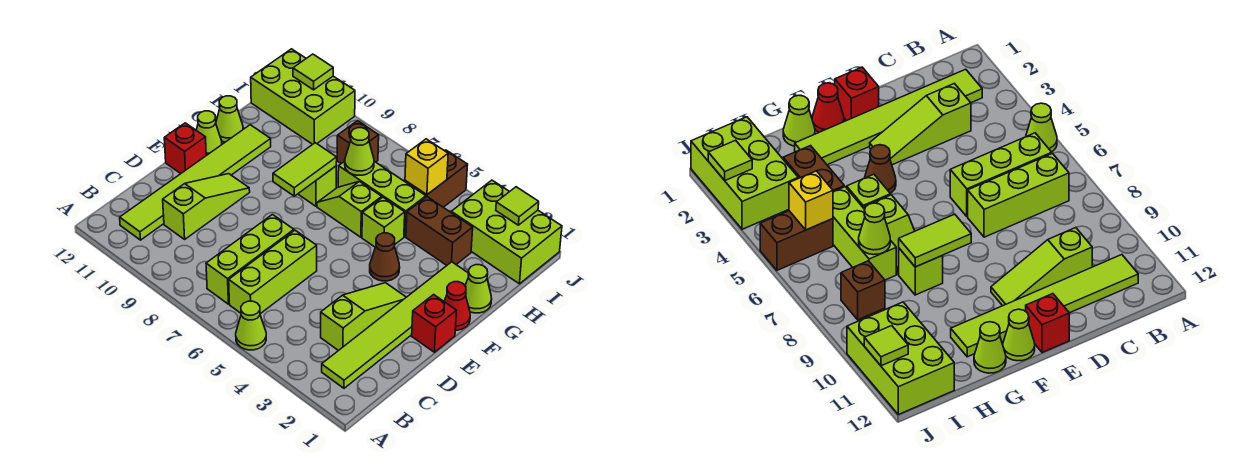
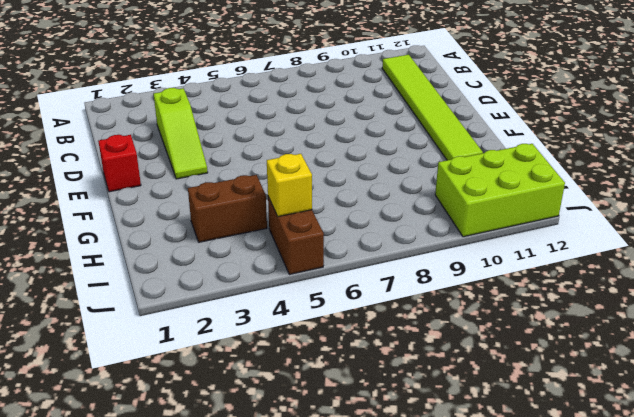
none -> lime cone A5 level 1
none -> lime tile B2:G2 level 1
none -> lime brick B6:D6 level 1

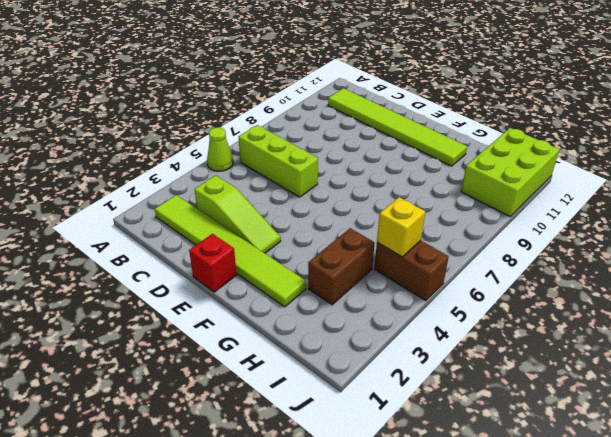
none -> lime brick B7:D7 level 1
none -> lime slope C10:E10 level 1 top C
none -> red brick E12 level 1

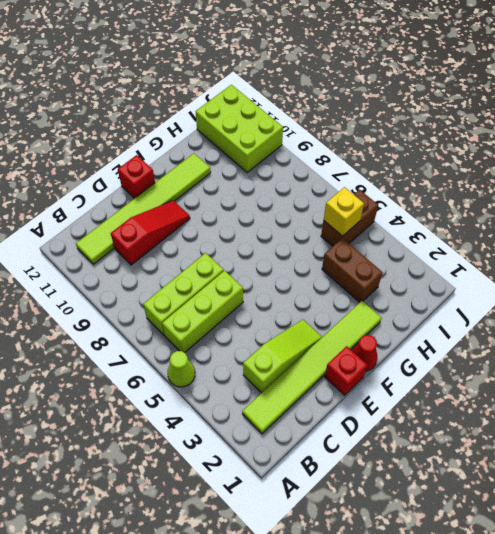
red slope C10:E10 level 1 top C -> lime slope C10:E10 level 1 top C
none -> brown cone F4 level 1
none -> lime cone F12 level 1
none -> lime cone G1 level 1

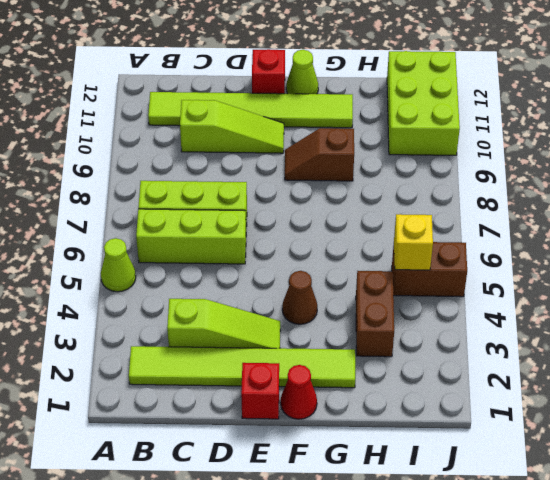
brown slope F9:G9 level 1 top G -> none
none -> lime cone G1 level 1
none -> lime brick G5 level 1
none -> lime slope G6:G7 level 1 top 6

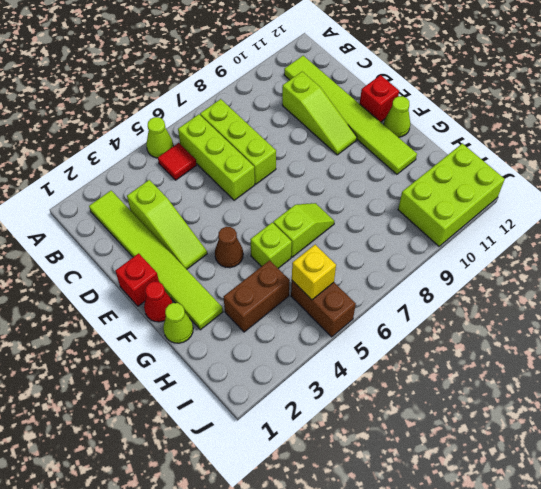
red tile B5 level 1 -> none
none -> lime brick G8 level 1
none -> lime cone G12 level 1
none -> lime brick H5:H7 level 1

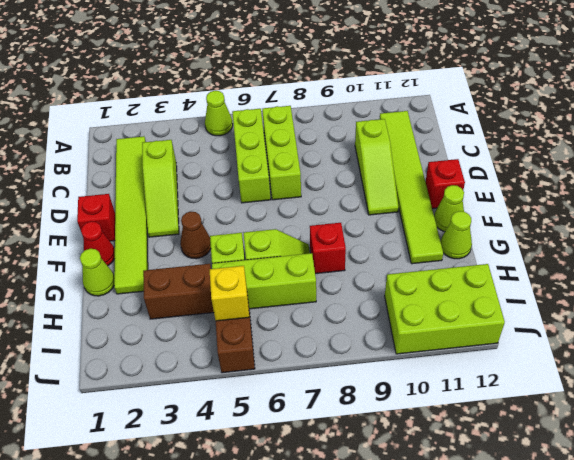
red brick G8 level 1 -> lime brick G8 level 1
none -> lime brick I1:J3 level 1
none -> brown brick I8 level 1
none -> lime tile F8:G8 level 2

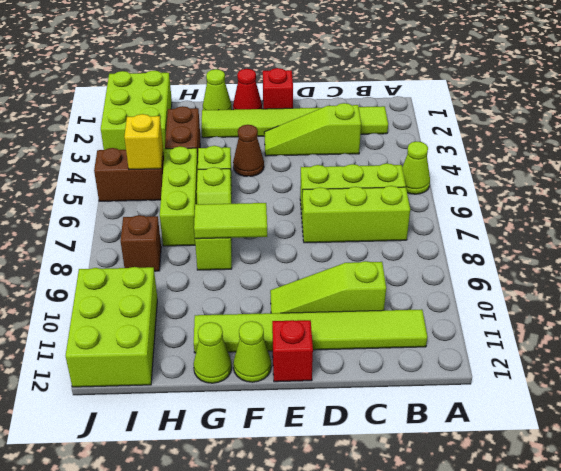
none -> lime cone H7 level 2
none -> lime tile J2 level 2
none -> lime tile J11 level 2

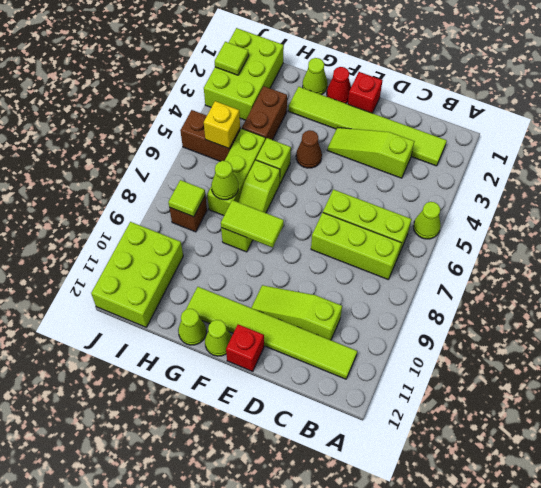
lime tile I8 level 2 -> lime tile J11 level 2

